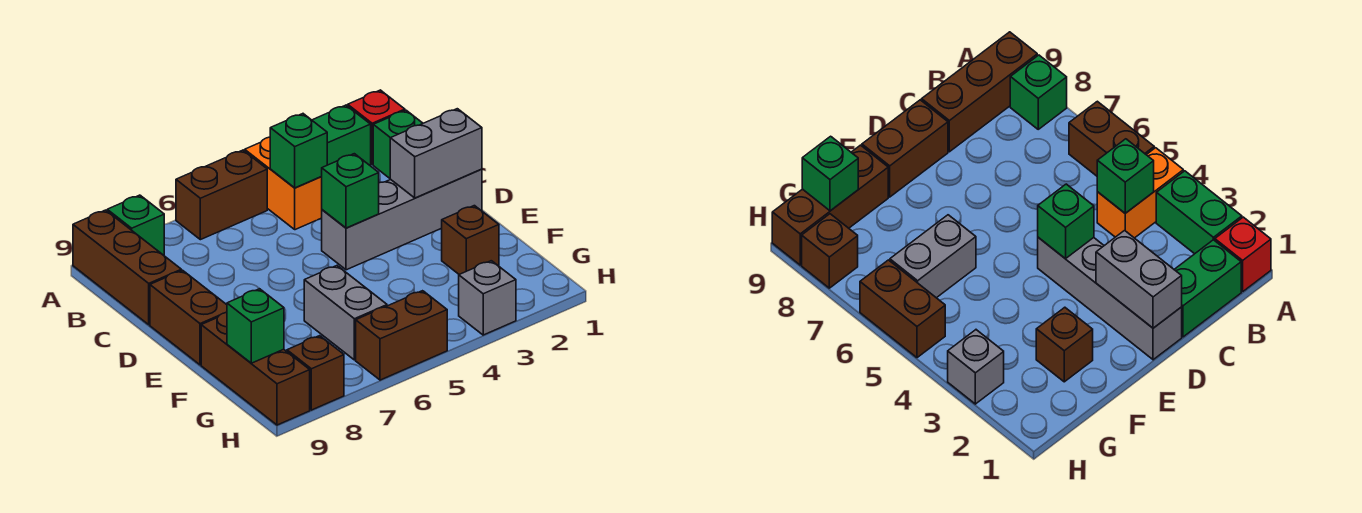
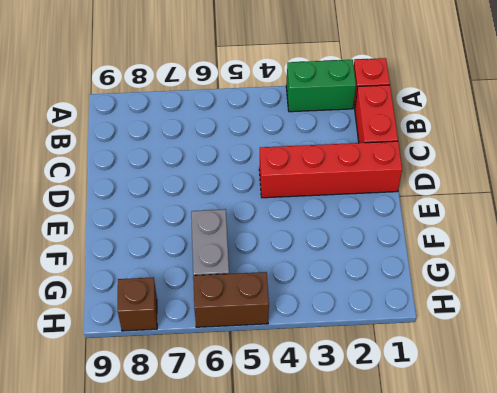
red brick B1:C1 level 1 -> green brick B1:C1 level 1
red brick D1:D4 level 1 -> grey brick D1:D4 level 1
none -> orange brick A4:B4 level 1
none -> brown brick A5:A6 level 1
none -> green brick A8 level 1

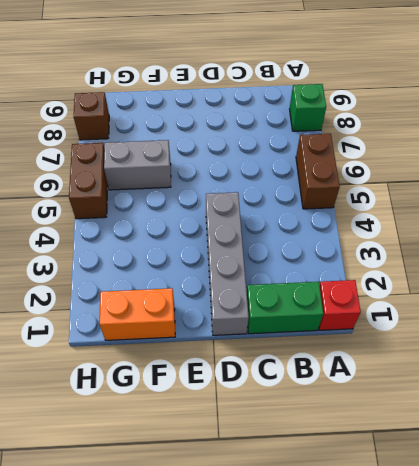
orange brick F1:G1 level 1 -> orange brick A4:B4 level 1
none -> green brick A2:A3 level 1
none -> brown brick A9:C9 level 1
none -> brown brick D9:E9 level 1

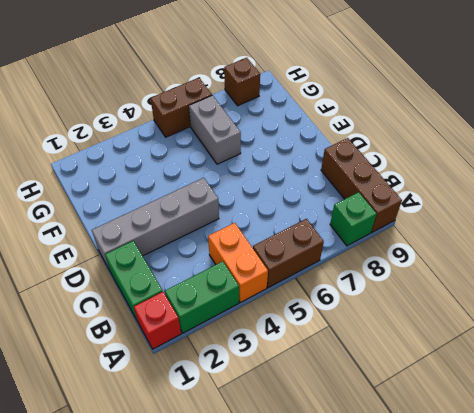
none -> brown brick D9:E9 level 1
none -> brown brick F2 level 1
none -> brown brick F9:H9 level 1

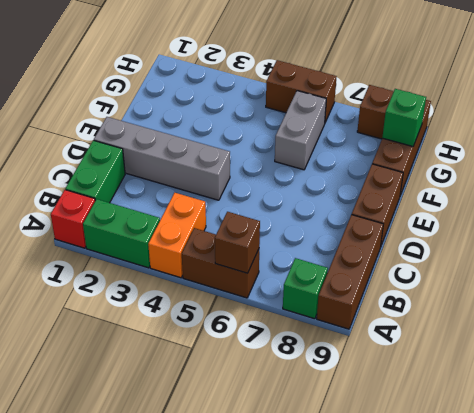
brown brick A6 level 2 -> brown brick F2 level 1
none -> grey brick H3 level 1
none -> green brick B4 level 2
none -> grey brick D1:D2 level 2

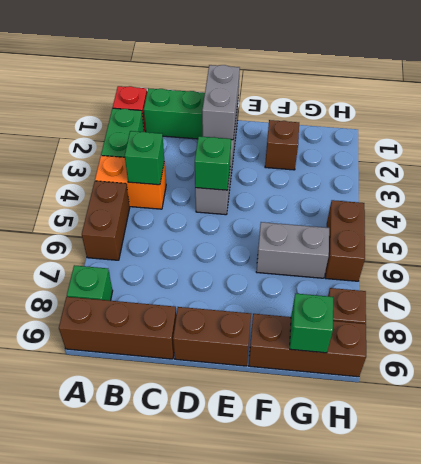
none -> grey brick H3 level 1

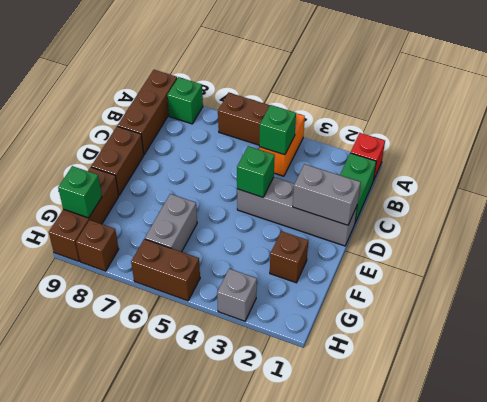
none -> green brick A2:A3 level 1

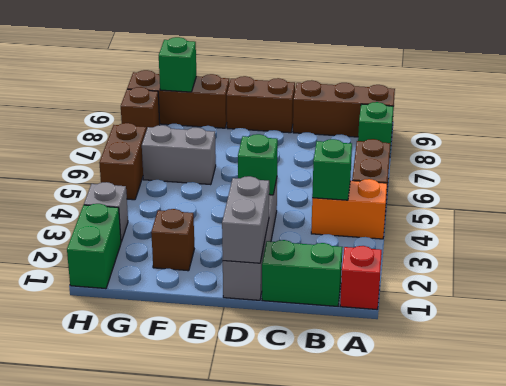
green brick H1:H2 level 1 -> green brick A2:A3 level 1

